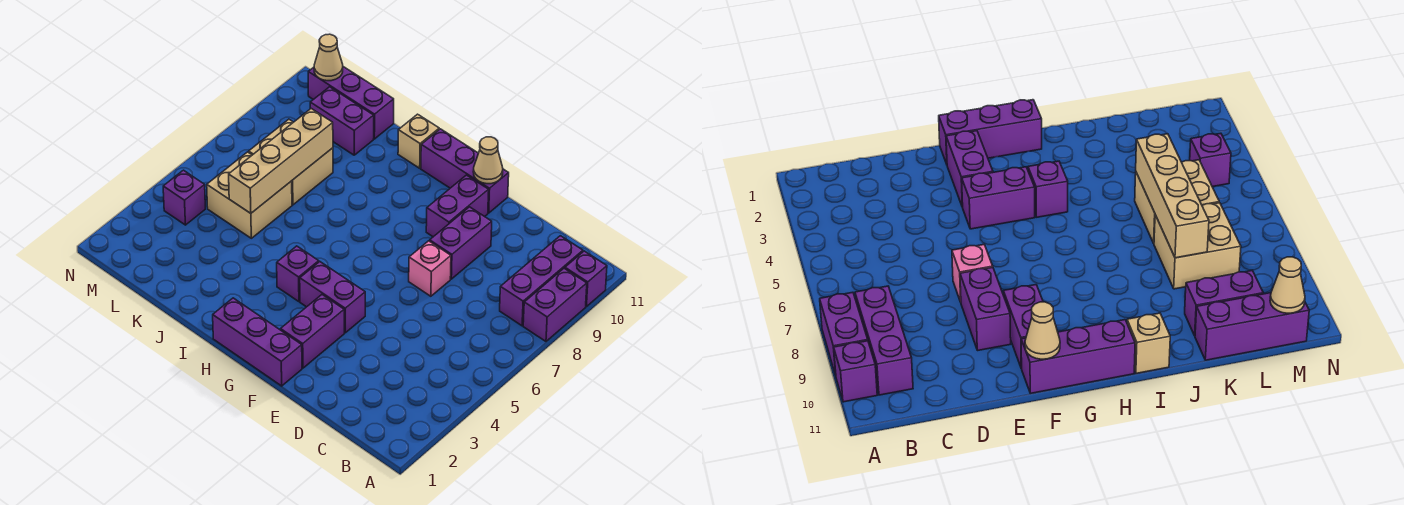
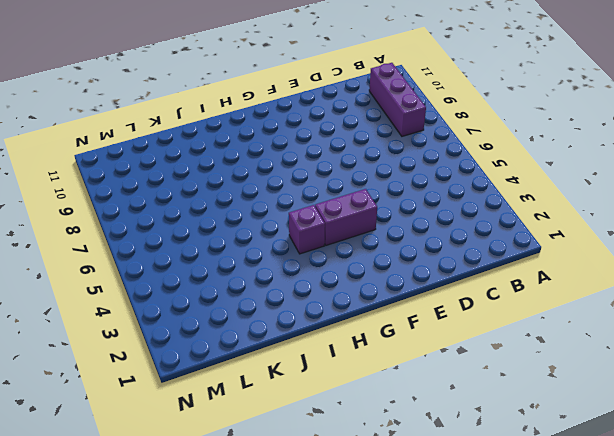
none -> purple brick A8:A9 level 1
none -> purple brick A10 level 1
none -> pink brick E7 level 1

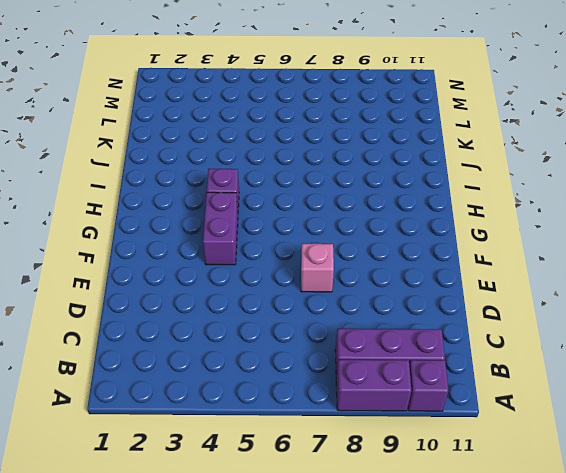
none -> purple brick E8:E9 level 1
none -> purple brick F1:H1 level 1
none -> purple brick F2:F3 level 1

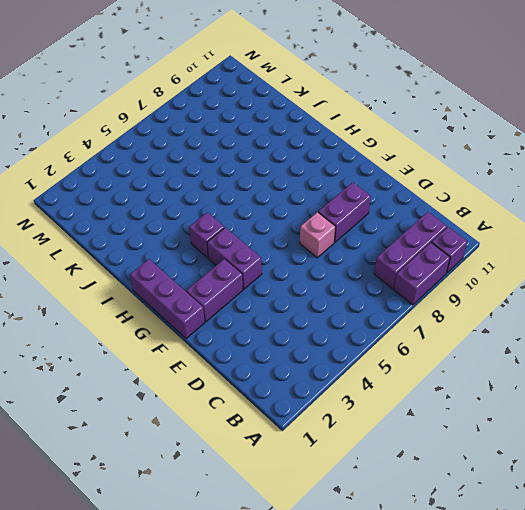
none -> purple brick F9:F10 level 1
none -> purple brick F11:H11 level 1
none -> tan brick I11 level 1

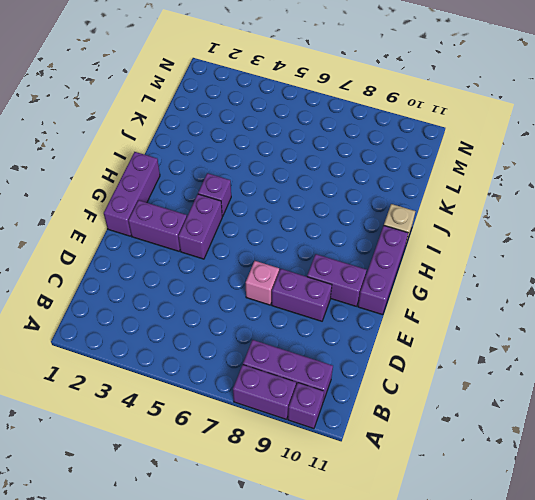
none -> tan brick K5:L6 level 1
none -> tan brick K7:L8 level 1
none -> purple brick K10:L10 level 1

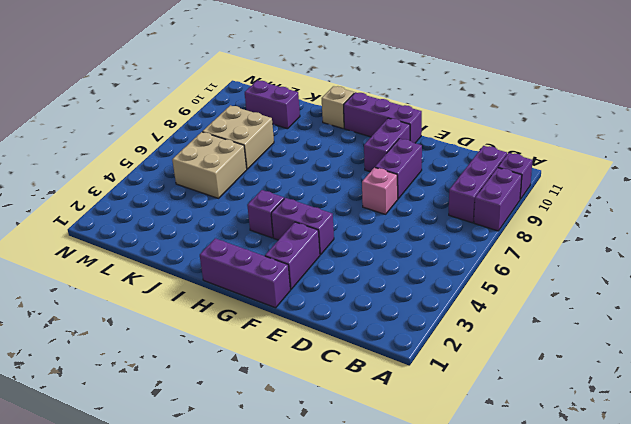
none -> purple brick K11:M11 level 1
none -> purple brick M4 level 1
none -> tan cone F11 level 2

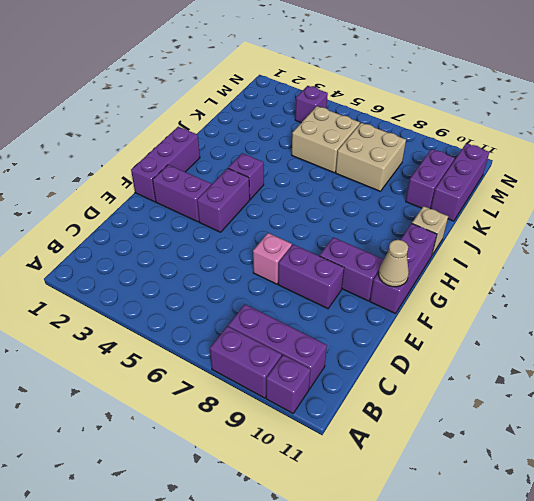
none -> tan brick K5:K8 level 2
none -> tan cone M11 level 2

